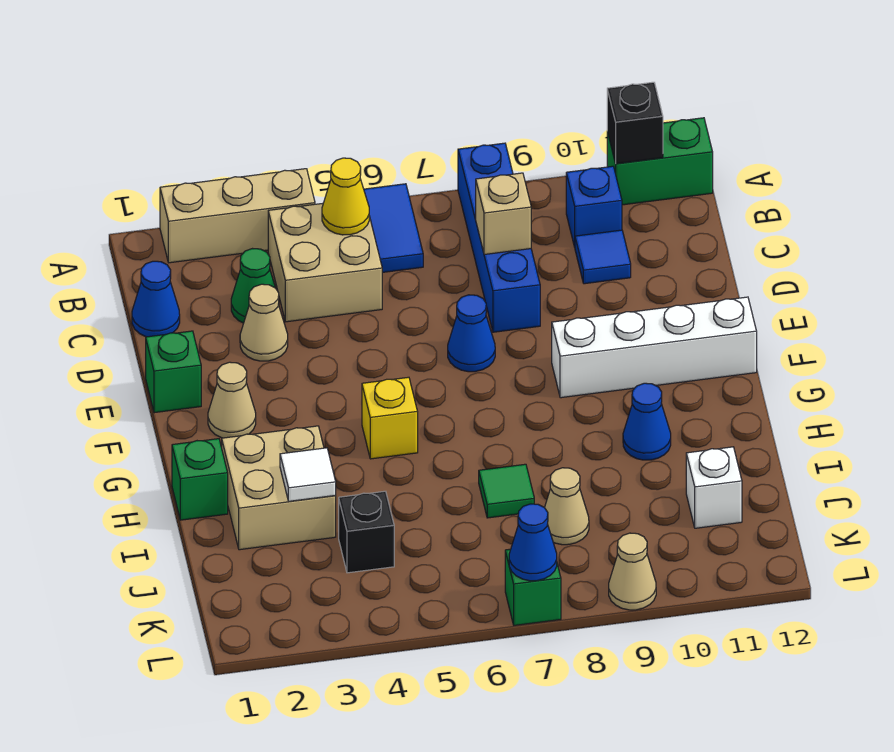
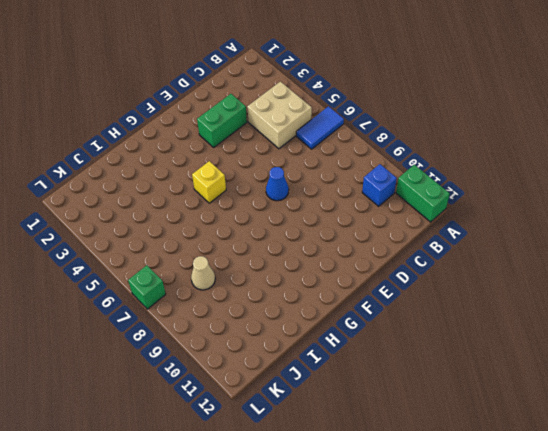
green brick D3:E3 level 1 -> tan cone D3 level 1
none -> tan brick A2:A4 level 1
none -> blue brick A8:D8 level 1
none -> blue cone C1 level 1

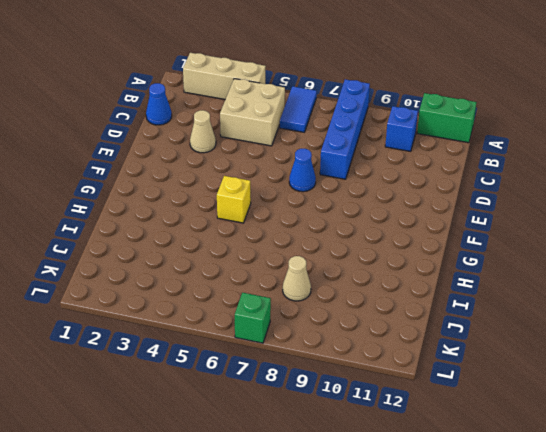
none -> green cone C3 level 1
none -> blue tile C10 level 1
none -> green brick E1 level 1

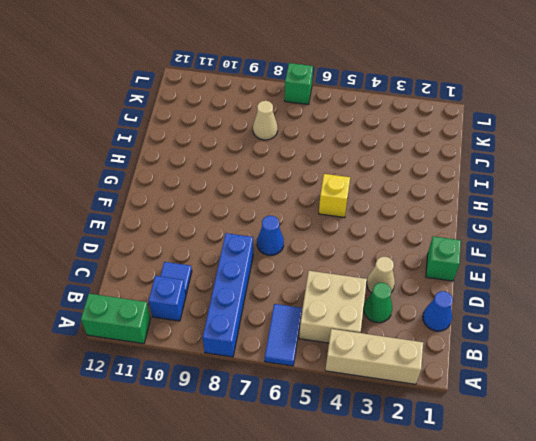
none -> tan cone F2 level 1
none -> white brick F9:F12 level 1
none -> green brick H1 level 1

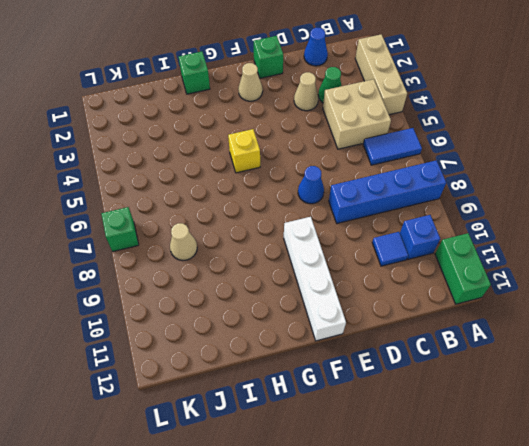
none -> tan brick H2:I3 level 1
none -> blue cone H10 level 1
none -> green tile I7 level 1

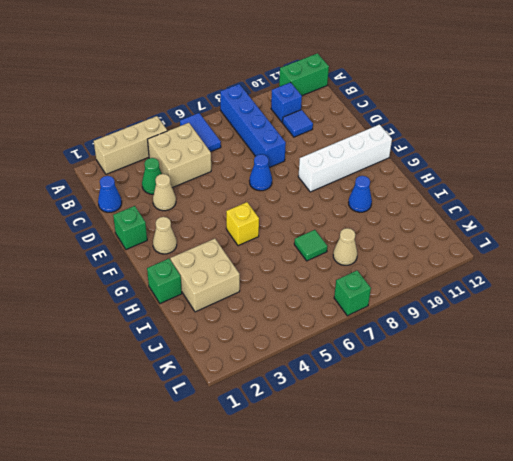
none -> black brick J4 level 1
none -> white brick J11 level 1
none -> tan cone L9 level 1

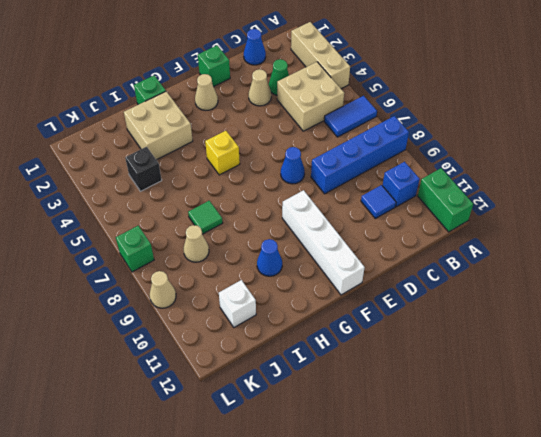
none -> black brick A11 level 2
none -> yellow cone B5 level 2
none -> tan brick C8 level 2

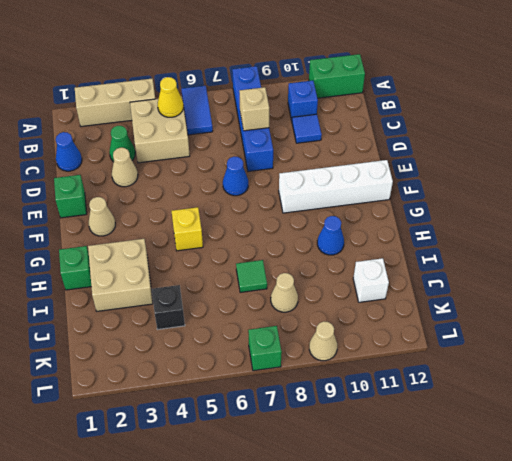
none -> black brick A11 level 2
none -> white tile I3 level 2
none -> blue cone L7 level 2

